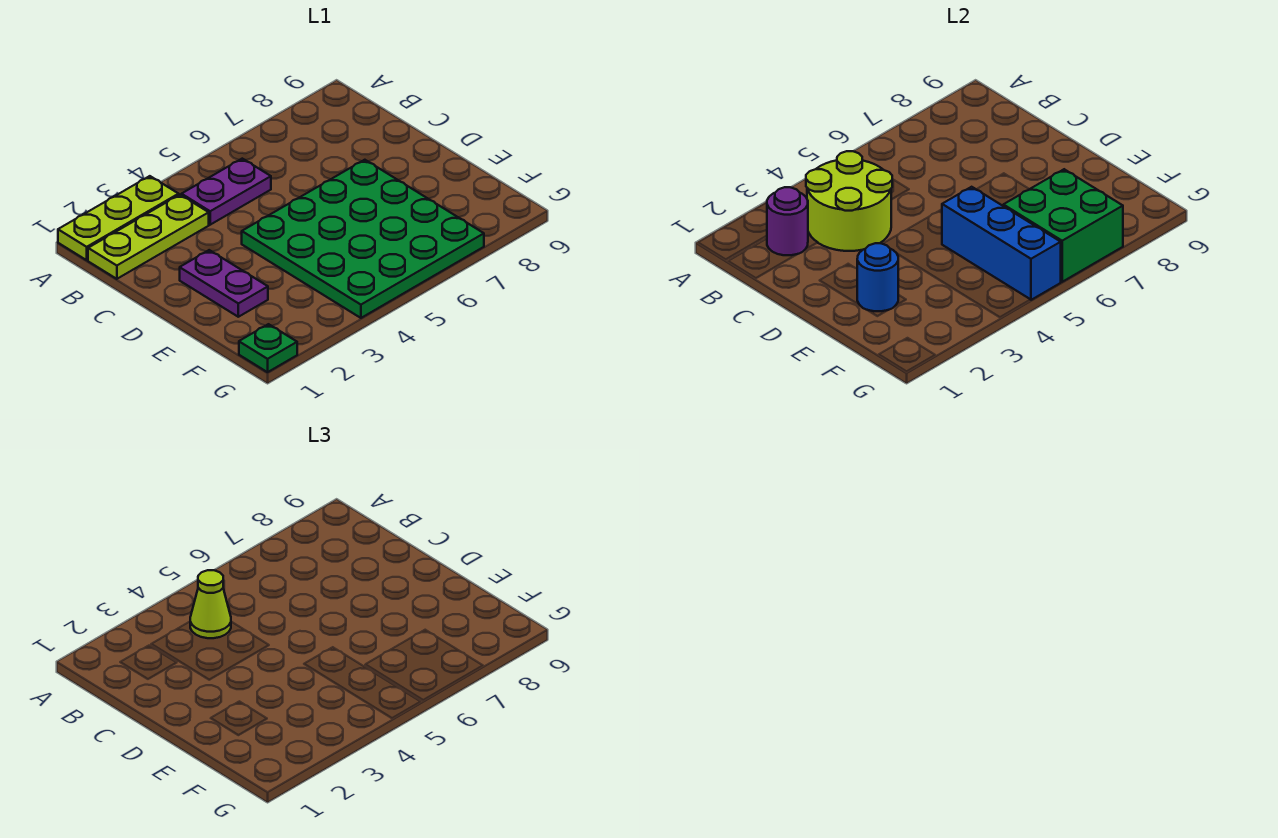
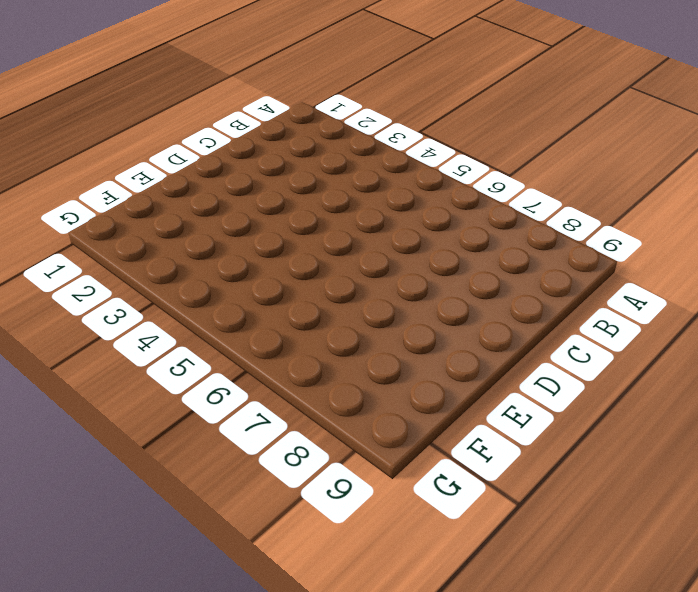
none -> lime plate A1:A3 level 1
none -> lime plate B1:B3 level 1
none -> purple plate B4:B5 level 1

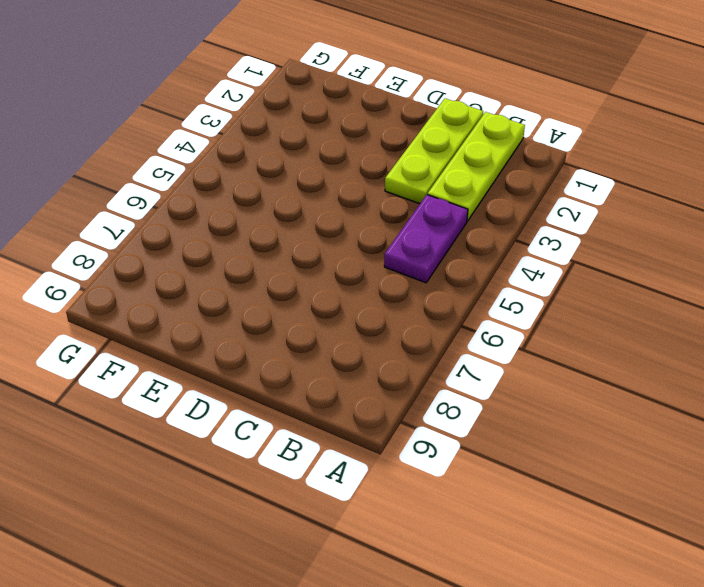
lime plate C1:C3 level 1 -> lime plate A1:A3 level 1
none -> purple plate D2:E2 level 1
none -> green plate D4:G7 level 1
none -> green plate G1 level 1

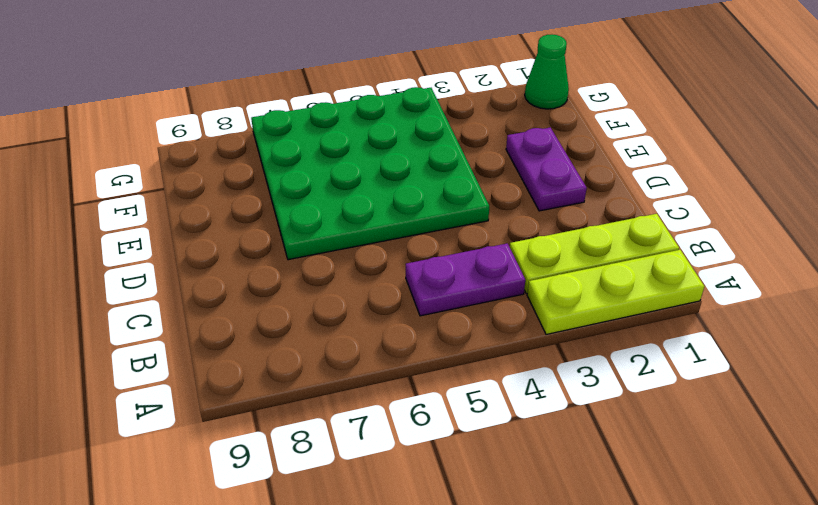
green cone G1 level 1 -> green plate G1 level 1
none -> purple round brick B2 level 2
none -> lime round brick B3:C4 level 2
none -> blue round brick E2 level 2

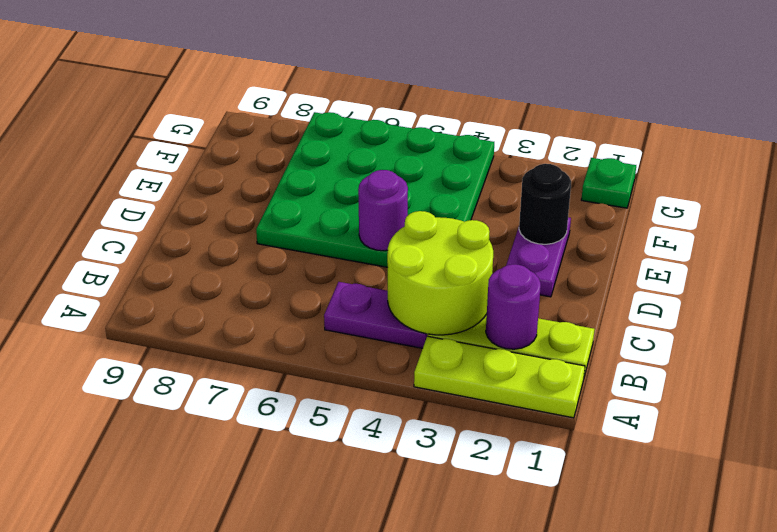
purple round brick D5 level 2 -> none
black round brick E2 level 2 -> blue round brick E2 level 2
none -> blue brick E5:G5 level 2
none -> green brick F6:G7 level 2
none -> lime cone B4 level 3

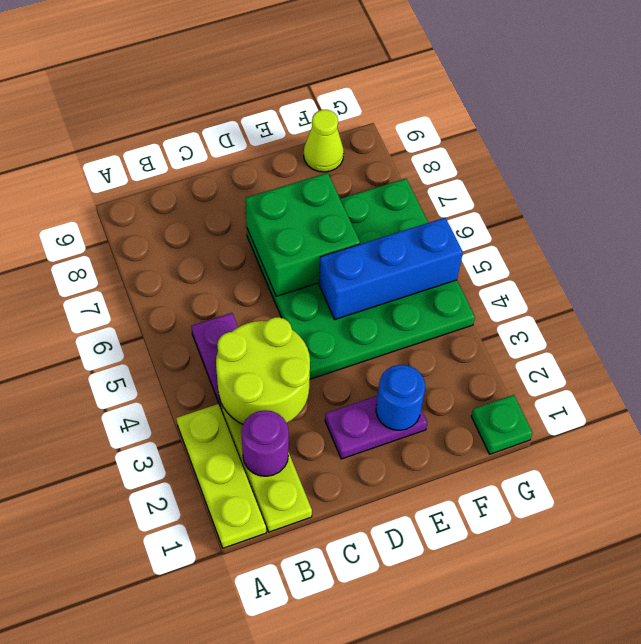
green brick D6:E7 level 2 -> green brick F6:G7 level 2
lime cone F9 level 1 -> lime cone B4 level 3

